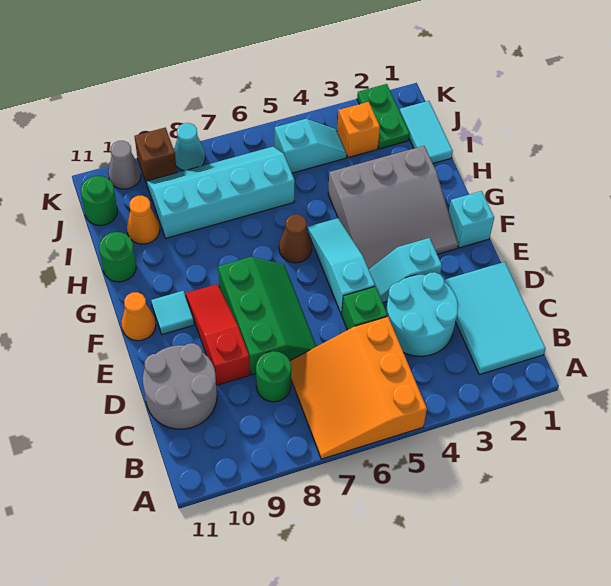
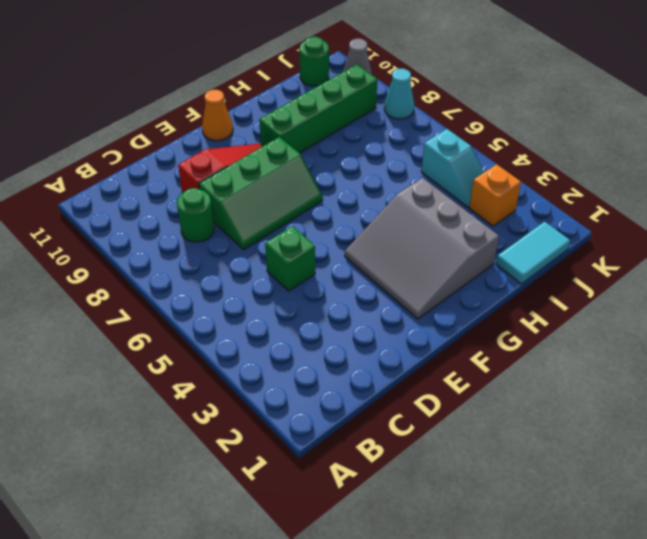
green brick G9:J9 level 1 -> cyan slope I6:J9 level 1 top I
none -> orange slope A5:C7 level 1 top 5
none -> cyan tile B1:D2 level 1
none -> cyan round brick C3:D4 level 1

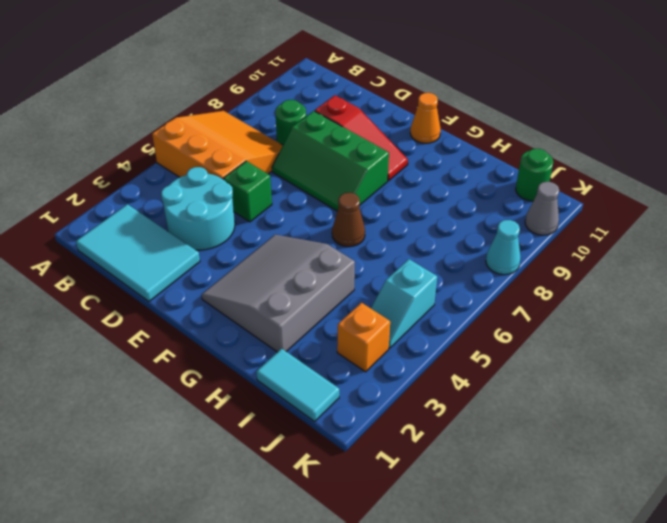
none -> grey round brick C10:D11 level 1
none -> cyan slope E3:E4 level 1 top 3
none -> cyan slope E5:G5 level 1 top E

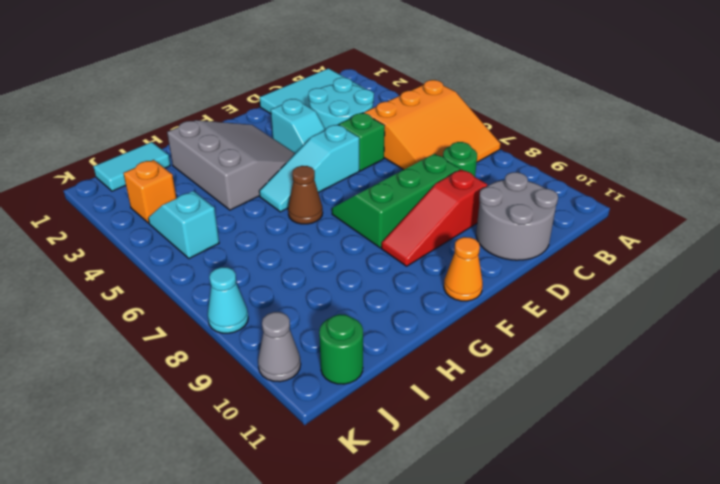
none -> cyan brick F1 level 1
none -> cyan tile F10 level 1
none -> green round brick H11 level 1

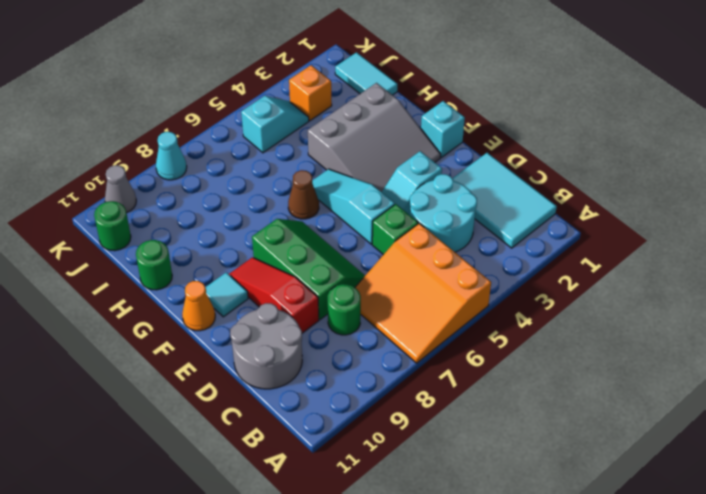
none -> cyan slope I6:J9 level 1 top I
none -> orange cone I10 level 1
none -> green plate J2:K2 level 1

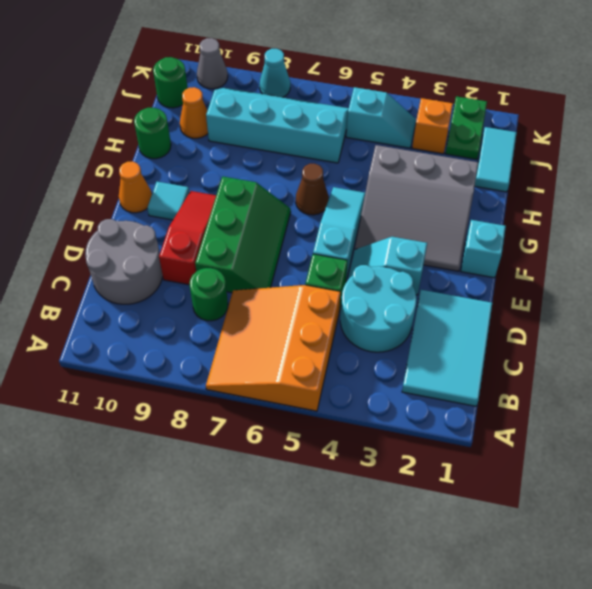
none -> brown brick K9 level 1

